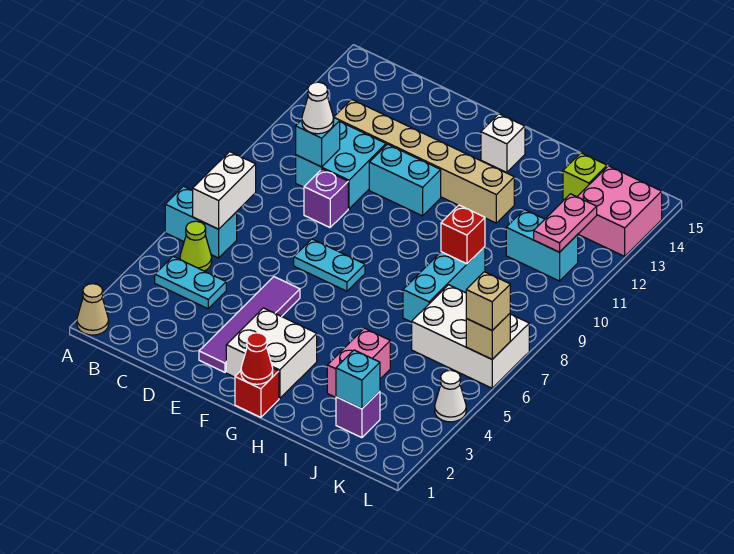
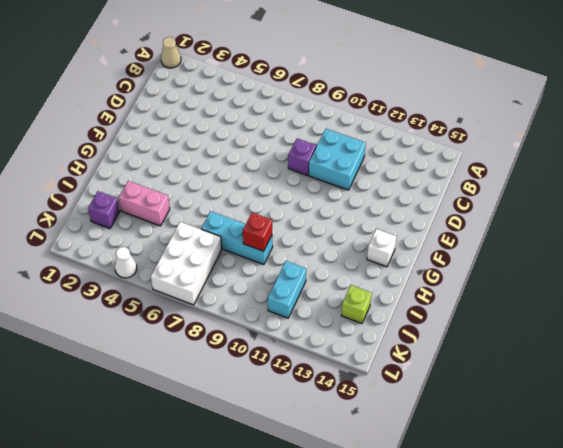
none -> cyan brick A6:B6 level 1
none -> cyan plate B4:C4 level 1
none -> lime cone B5 level 1
none -> tan brick C12:H12 level 1

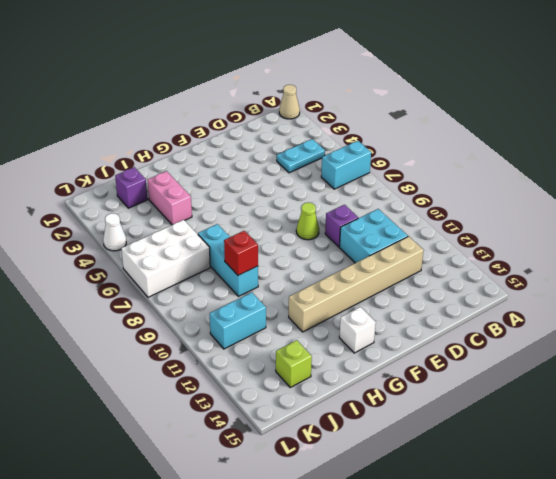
lime cone E8 level 1 -> lime cone B5 level 1
none -> purple tile E2:E5 level 1
none -> cyan plate E7:F7 level 1
none -> cyan brick E11:F11 level 1
none -> white brick F2:G3 level 1

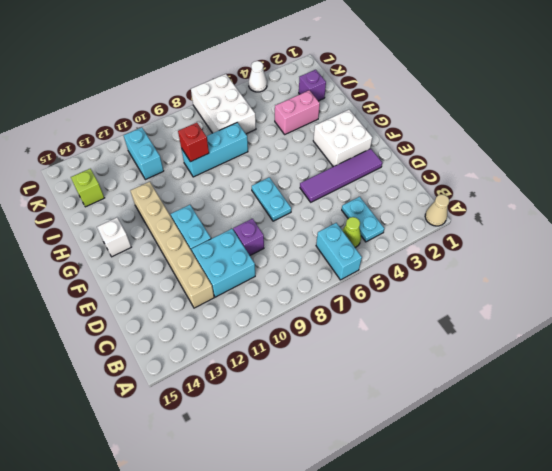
none -> red brick G1 level 1
none -> pink brick K13:L14 level 1
none -> white brick B6:B7 level 2
none -> cyan brick C10 level 2

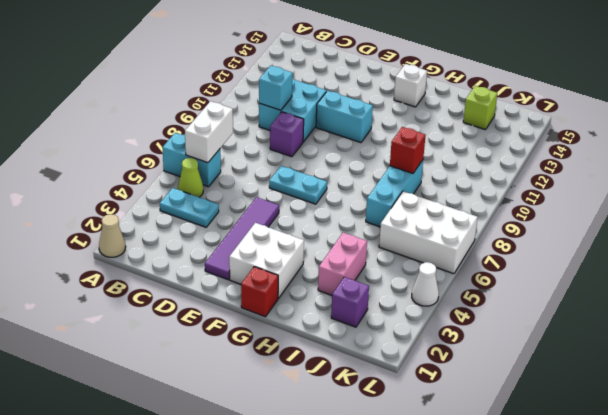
none -> tan brick C12:H12 level 1
none -> cyan brick J11:K11 level 1
none -> pink brick K13:L14 level 1
none -> red cone G1 level 2

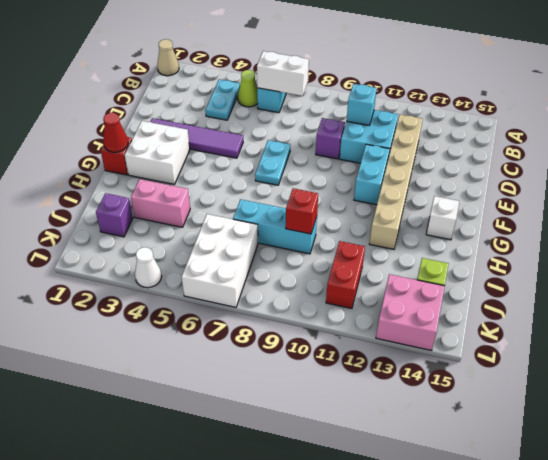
red brick J11:K11 level 1 -> cyan brick J11:K11 level 1
none -> cyan brick J2 level 2
none -> pink plate K11:K12 level 2
none -> tan brick L6 level 2
none -> white cone C10 level 3

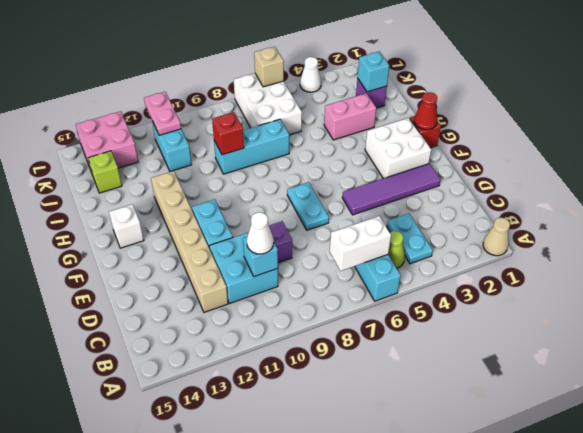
pink plate K11:L11 level 2 -> pink plate K11:K12 level 2
none -> tan brick L6 level 3

